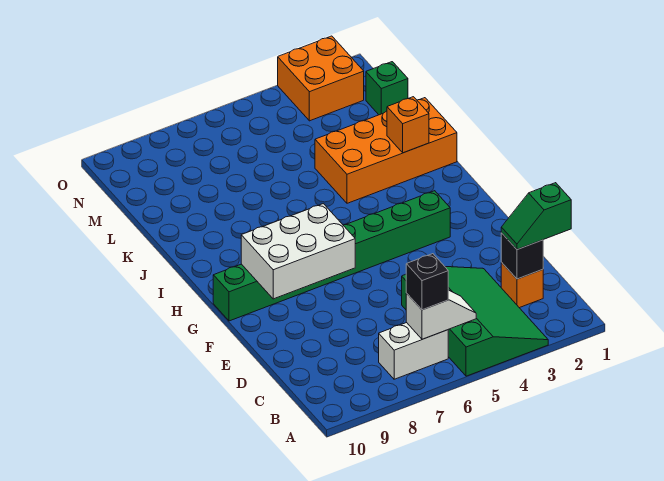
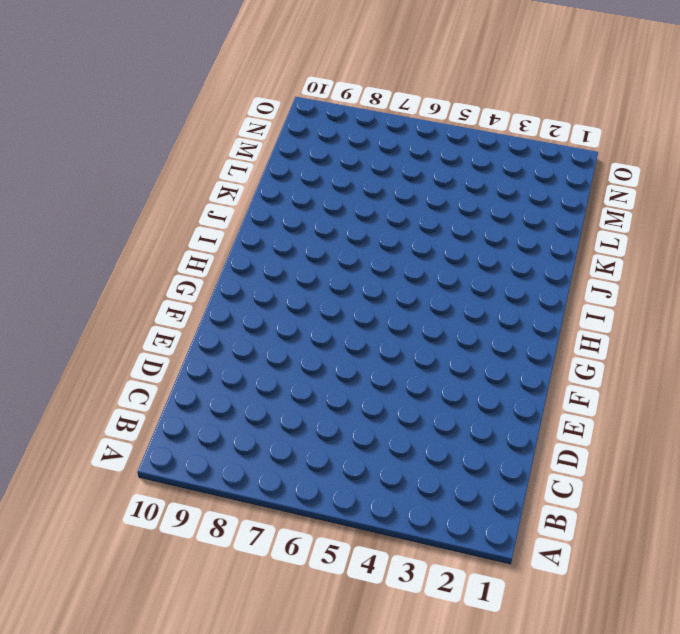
none -> green slope A3:D5 level 1 top 5
none -> white brick B6:B7 level 1
none -> orange brick C2 level 1

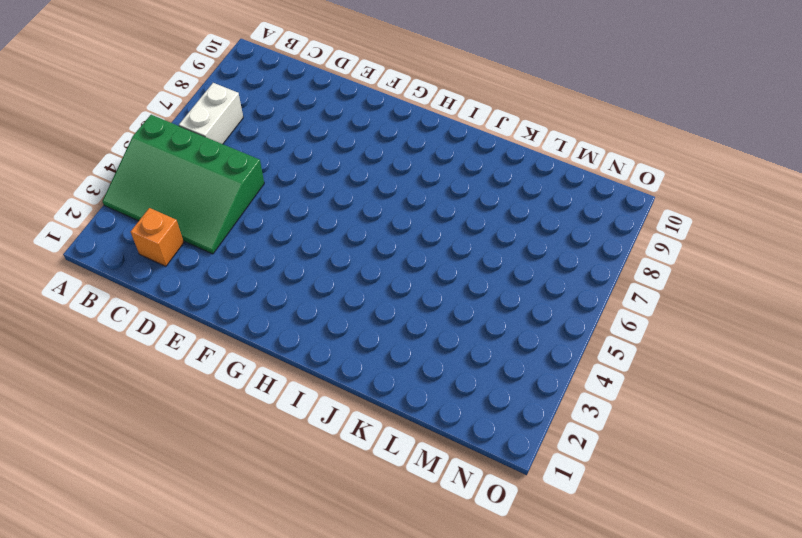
none -> green brick G3:G10 level 1
none -> orange brick J1:K4 level 1
none -> green brick M1 level 1

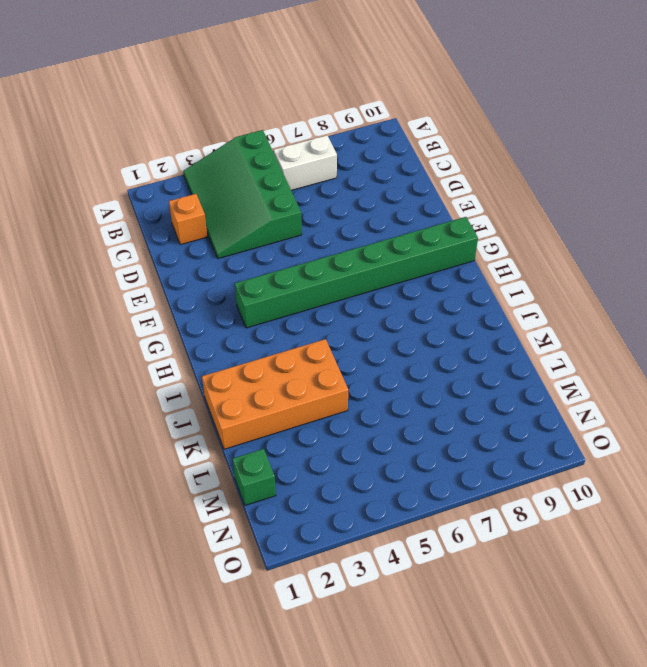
none -> orange brick N2:O3 level 1
none -> white slope B5:B6 level 2 top 6
none -> black brick C2 level 2

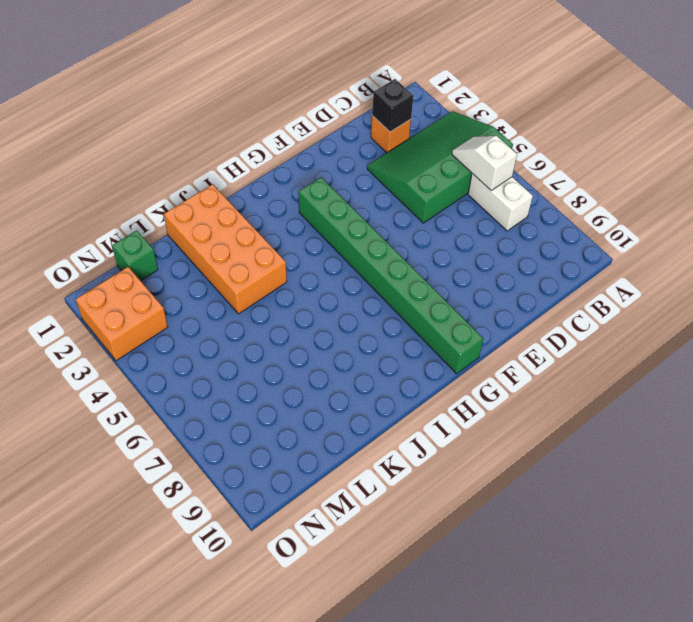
none -> white brick F7:G9 level 2
none -> orange brick J2 level 2
none -> black brick B6 level 3

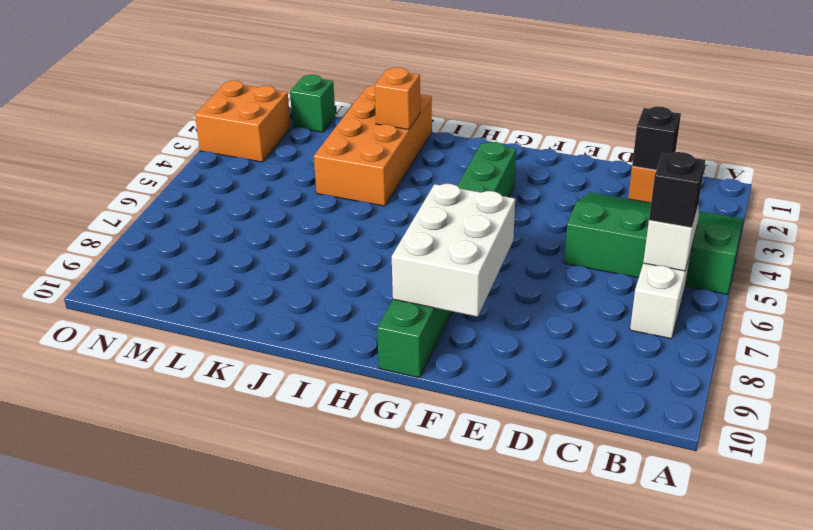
none -> green slope C1:C2 level 3 top 1

